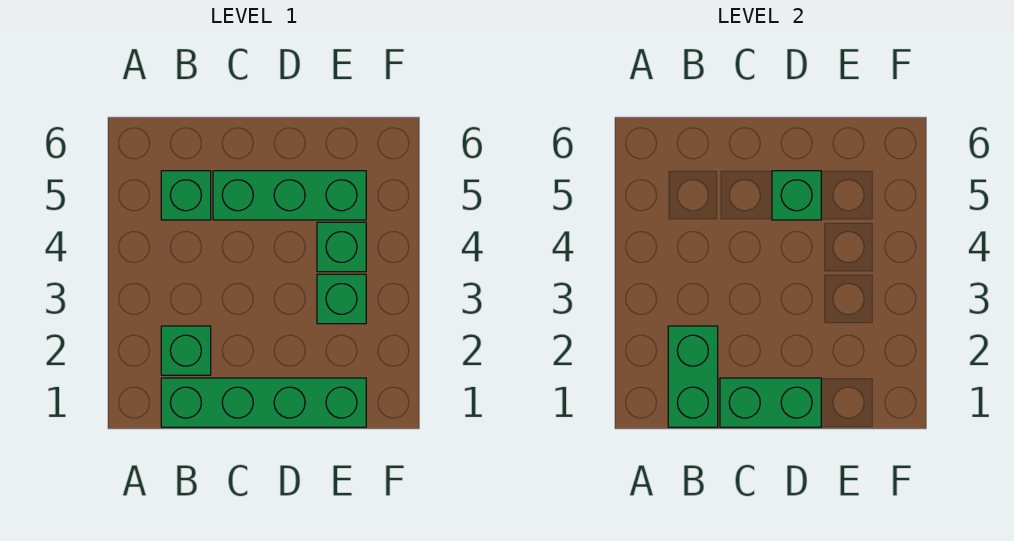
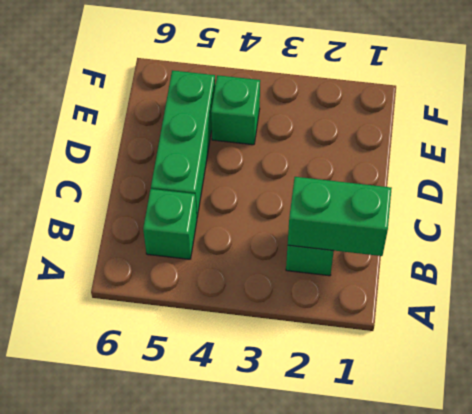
none -> green brick B1:E1 level 1
none -> green brick E3 level 1

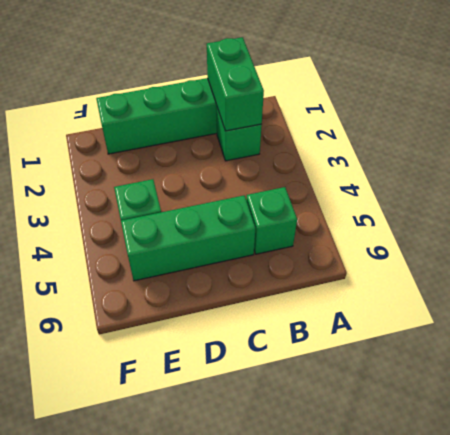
none -> green brick E3 level 1
none -> green brick C1:D1 level 2

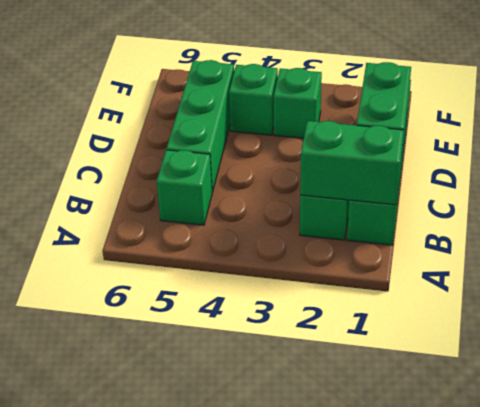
none -> green brick D5 level 2

